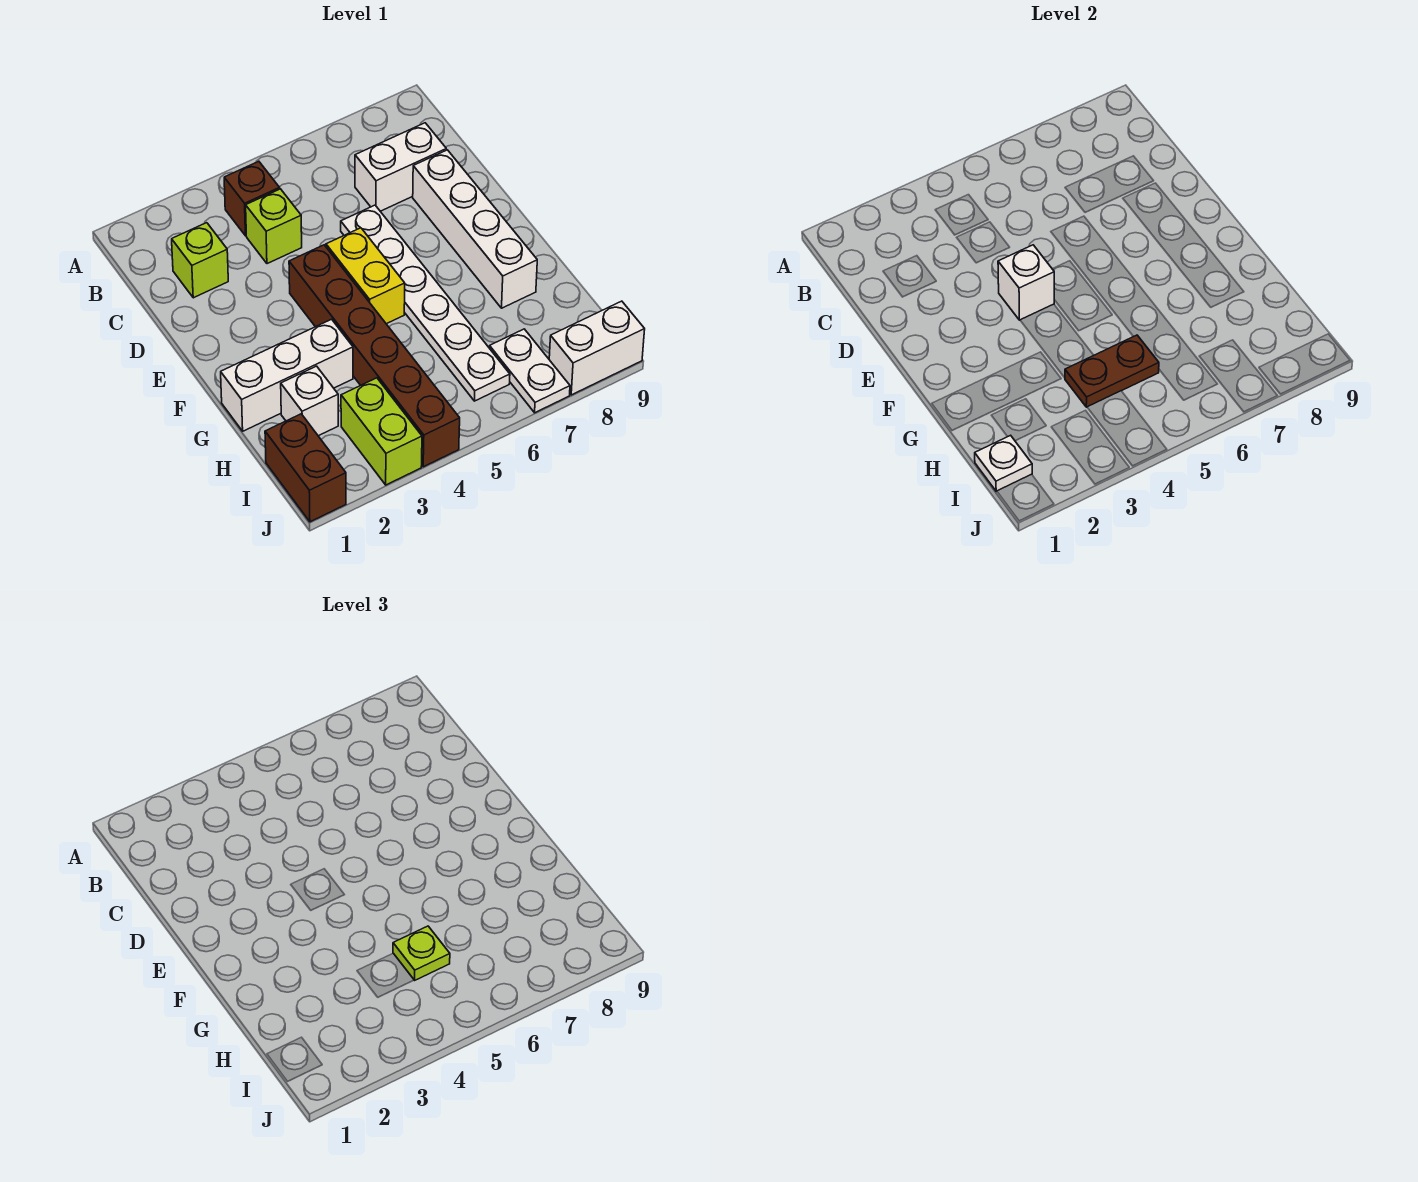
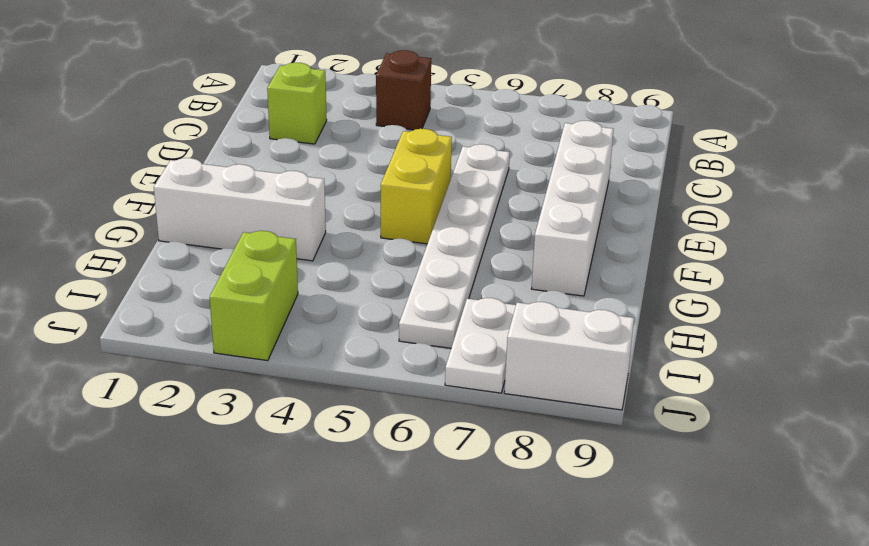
none -> lime brick C4 level 1
none -> white brick C7:C8 level 1
none -> brown brick E4:J4 level 1

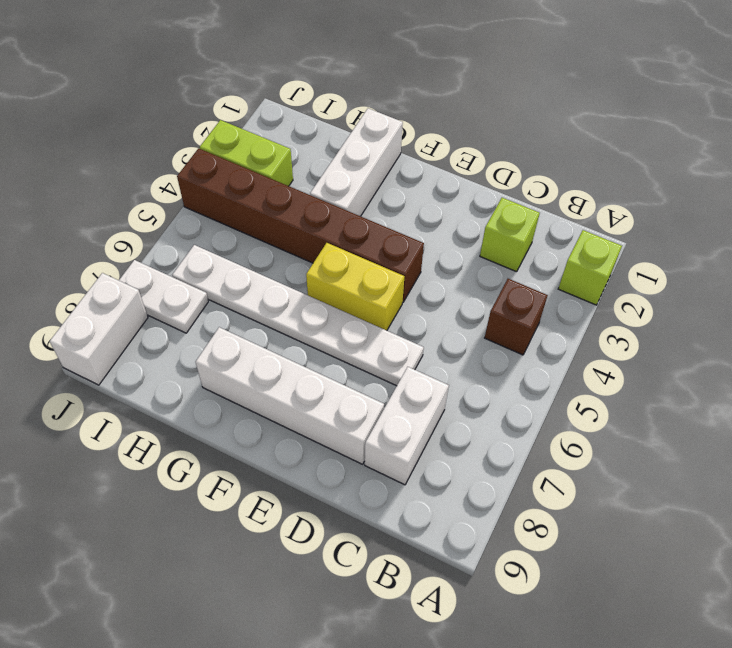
lime brick A2 level 1 -> lime brick C4 level 1
none -> white brick H2 level 1
none -> brown brick I1:J1 level 1
none -> white brick E4 level 2

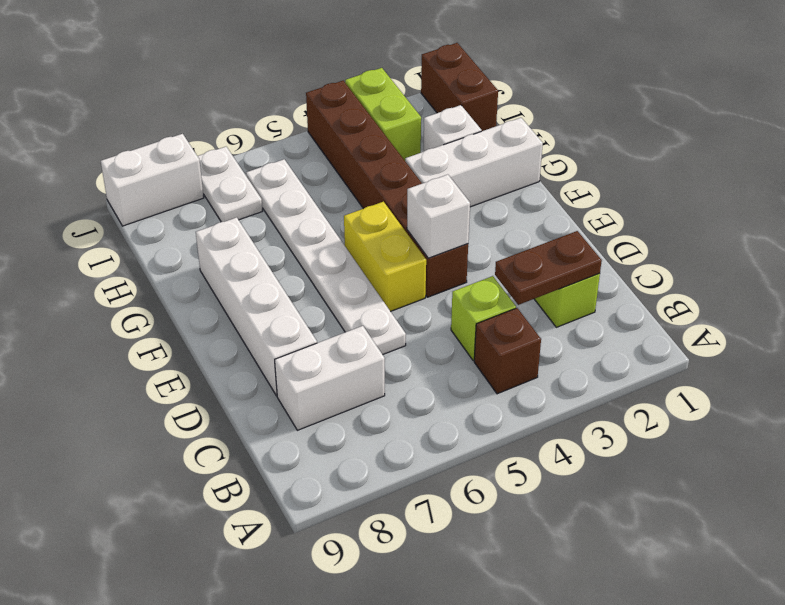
brown plate C2:C3 level 2 -> brown plate H4:H5 level 2
none -> white plate I1 level 2
none -> lime plate H5 level 3

